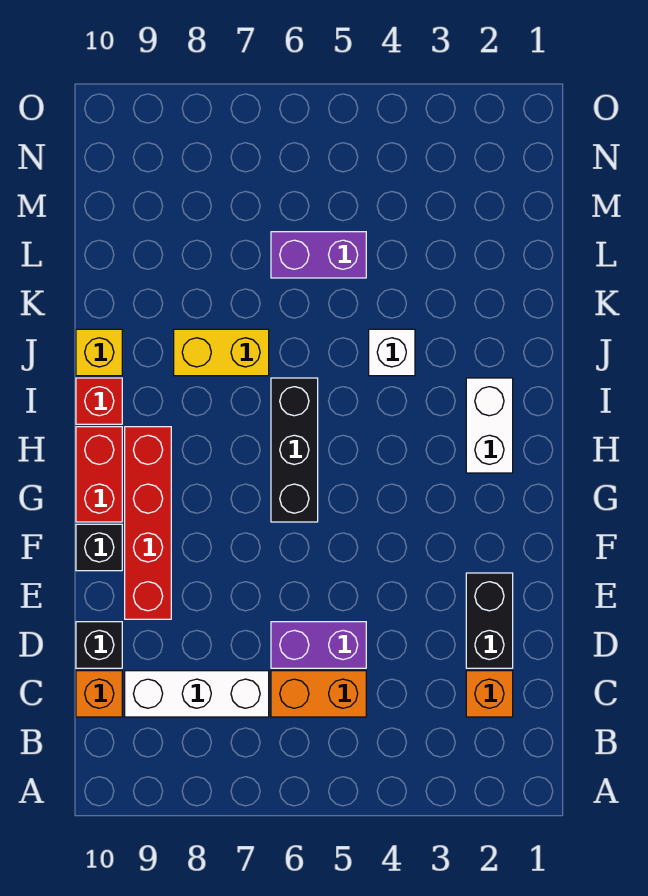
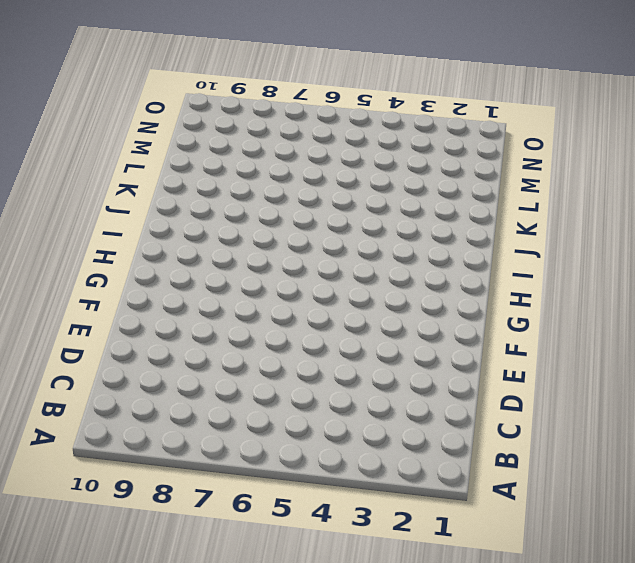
none -> orange brick C2 level 1
none -> orange brick C5:C6 level 1
none -> white brick C7:C9 level 1

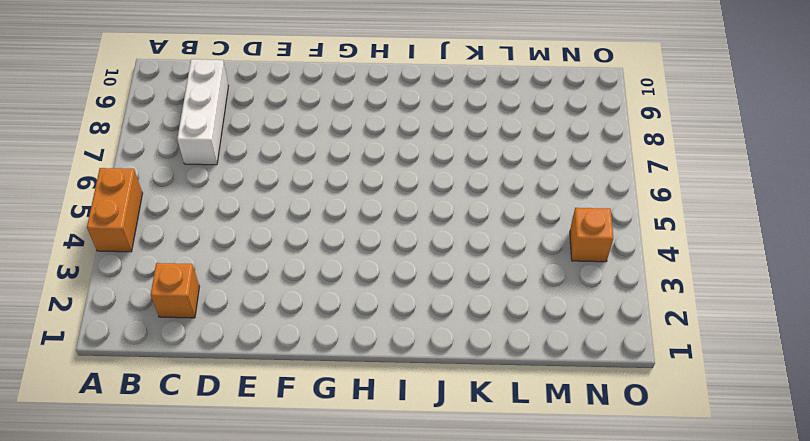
orange brick A4:A5 level 1 -> orange brick C5:C6 level 1
orange brick N4 level 1 -> orange brick C10 level 1
none -> black brick D2:E2 level 1
none -> purple brick D5:D6 level 1
none -> black brick D10 level 1

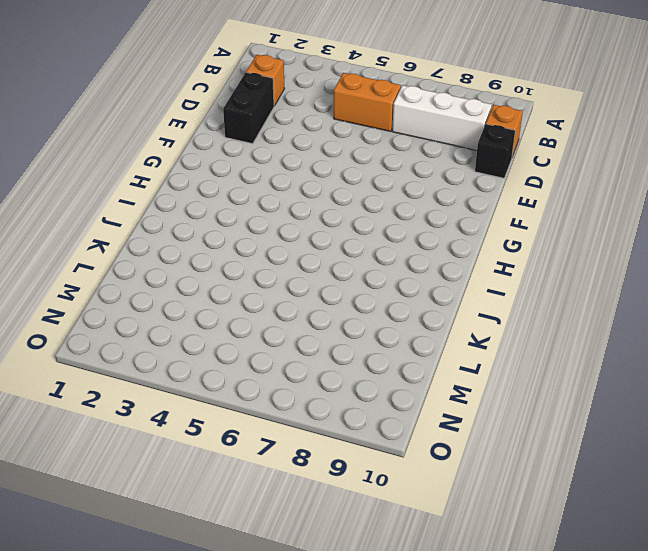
none -> purple brick D5:D6 level 1
none -> red brick E9:H9 level 1
none -> black brick F10 level 1

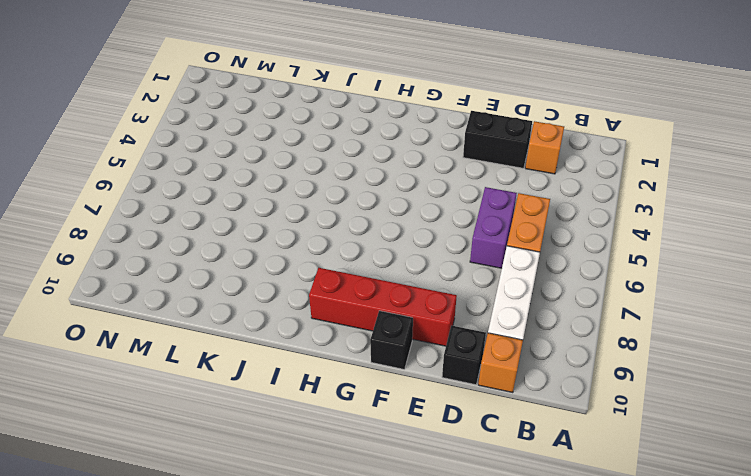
none -> black brick G6:I6 level 1
none -> red brick G10:H10 level 1
none -> white brick H2:I2 level 1

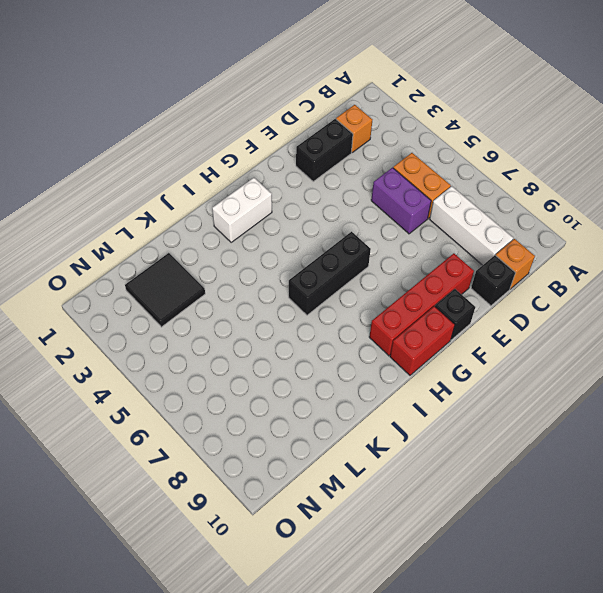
black tile L2:M3 level 1 -> none
none -> red brick I10 level 1
none -> white brick J4 level 1
none -> yellow brick J7:J8 level 1

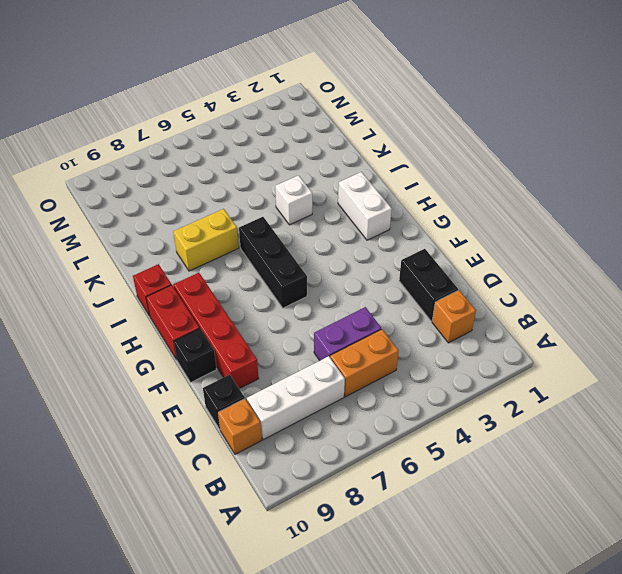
none -> yellow brick J10 level 1
none -> purple brick L5:L6 level 1

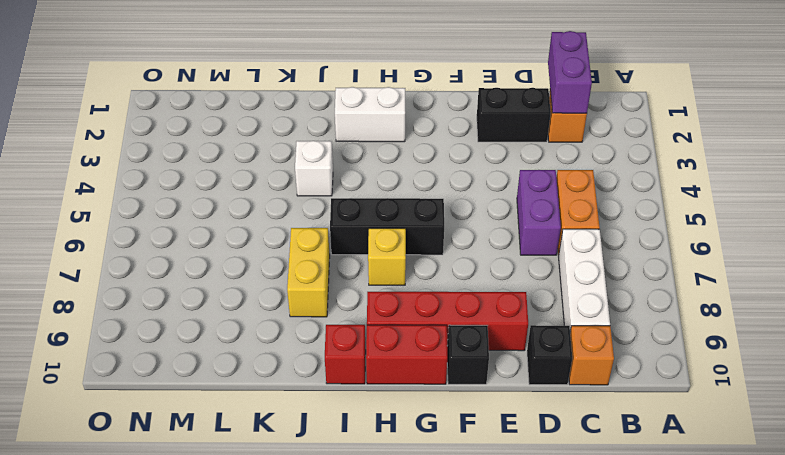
purple brick C1:C2 level 2 -> purple brick L5:L6 level 1
yellow brick H7 level 1 -> yellow brick J10 level 1

